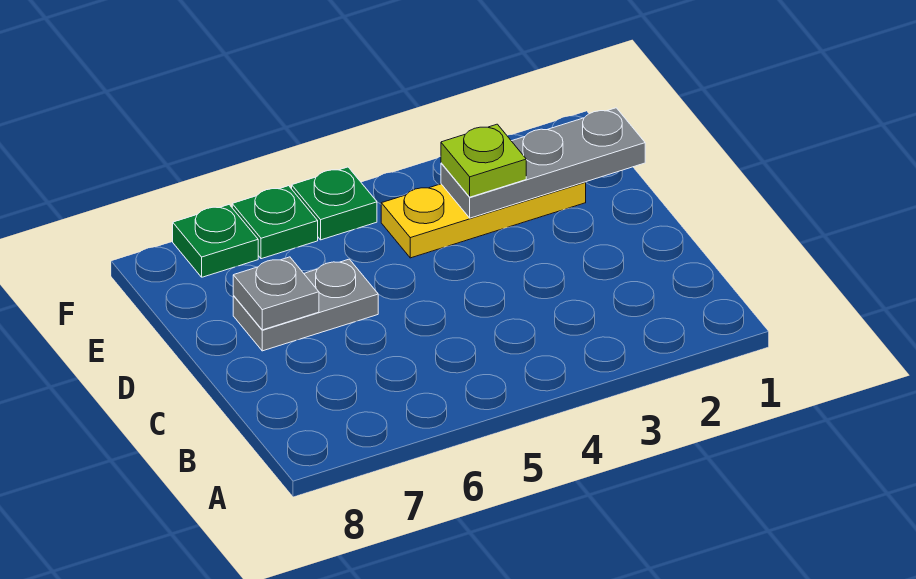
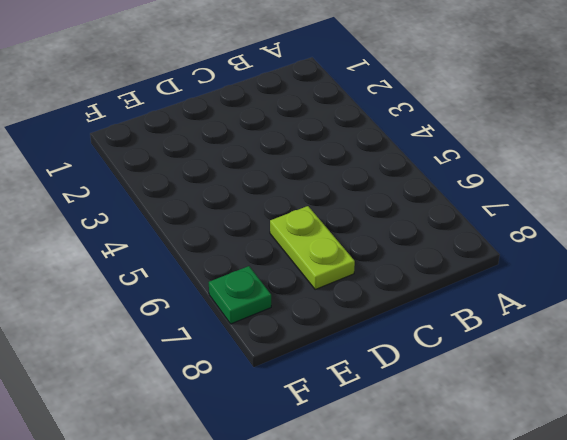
lime plate D6:D7 level 1 -> grey plate D6:D7 level 1
none -> yellow plate E2:E4 level 1
none -> green plate F5 level 1

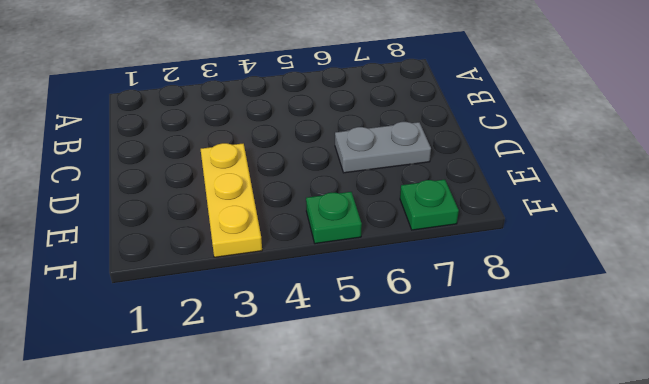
yellow plate D3:F3 level 1 -> yellow plate E2:E4 level 1
none -> green plate F6 level 1
none -> grey plate D7 level 2

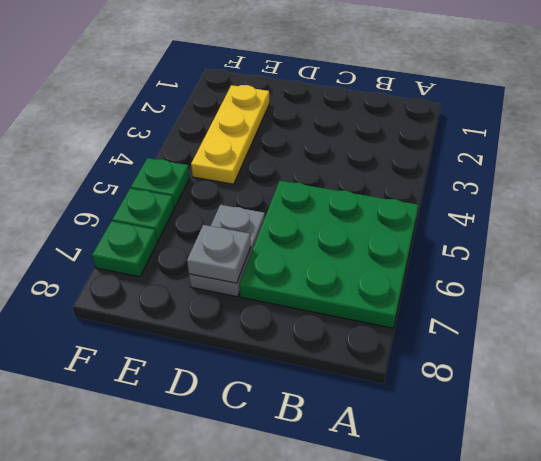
green plate A5:C7 level 1 -> none
none -> grey plate E1:E3 level 2
none -> lime plate E3 level 3

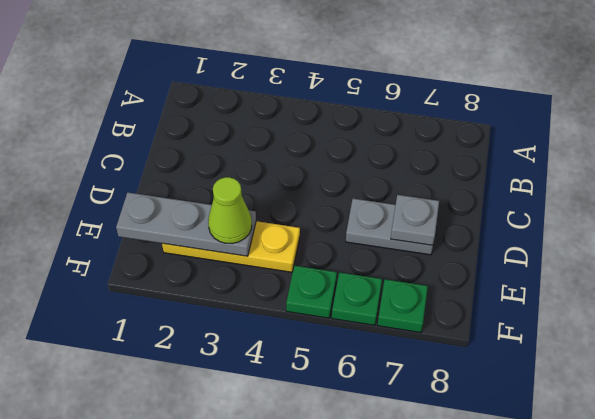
lime cone E3 level 3 -> lime plate E3 level 3

